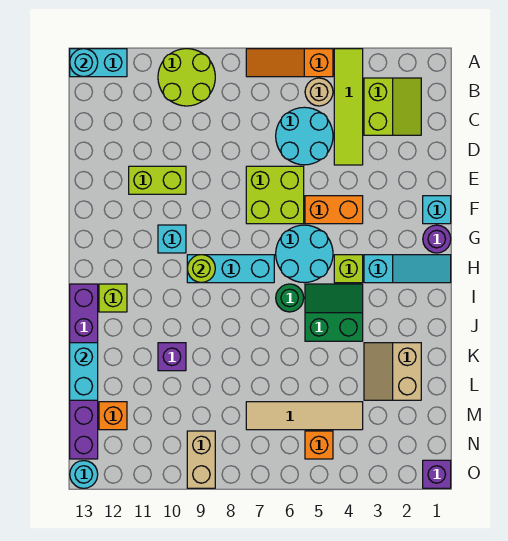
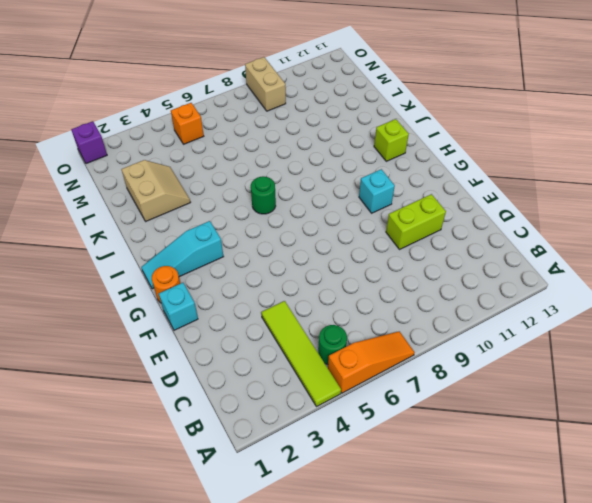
green round brick B5 level 1 -> tan round brick B5 level 1
orange round brick G1 level 1 -> purple round brick G1 level 1
none -> lime round brick A9:B10 level 1
none -> cyan brick A12:A13 level 1
none -> lime slope B2:C3 level 1 top 3
none -> cyan round brick C5:D6 level 1

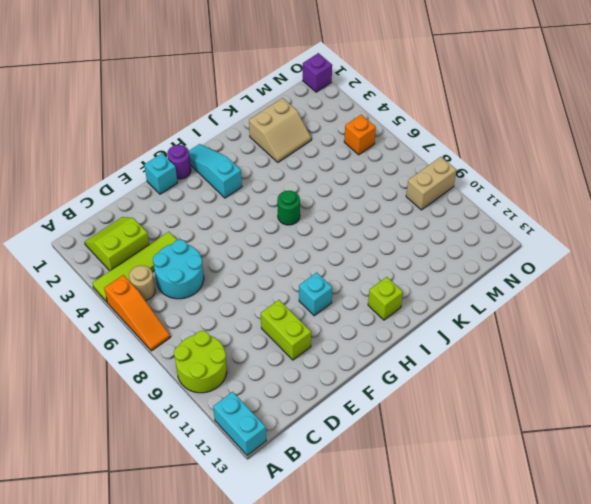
none -> lime brick E6:F7 level 1
none -> orange brick F4:F5 level 1
none -> cyan round brick G5:H6 level 1
none -> lime brick H4 level 1

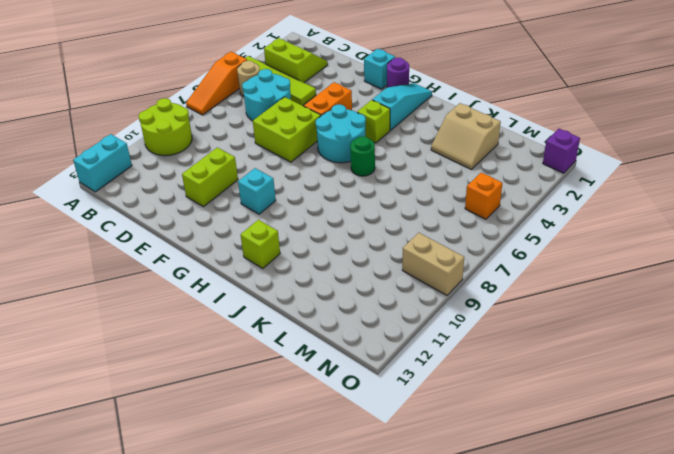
none -> cyan brick H7:H9 level 1
none -> green slope I4:J5 level 1 top J
none -> purple brick I13:N13 level 1
none -> purple brick K10 level 1

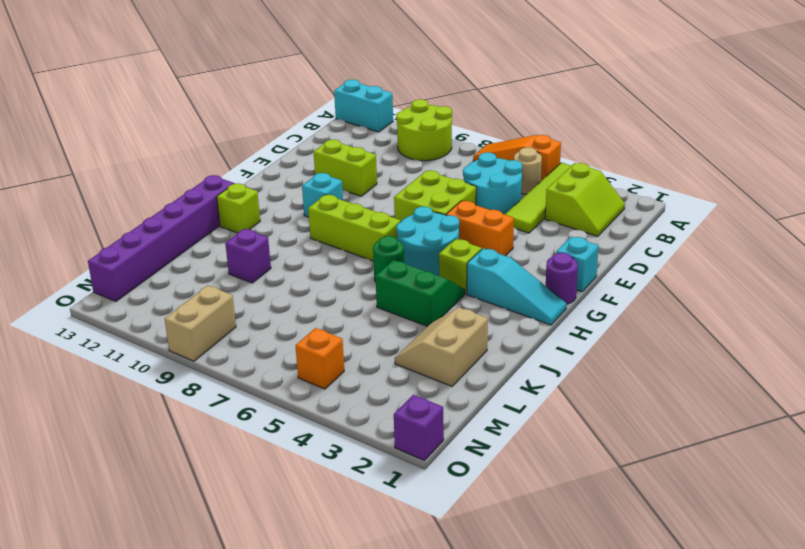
lime brick H7:H9 level 1 -> cyan brick H7:H9 level 1
none -> tan tile M4:M7 level 1
none -> orange brick M12 level 1
none -> cyan round brick O13 level 1
none -> cyan round brick A13 level 2

